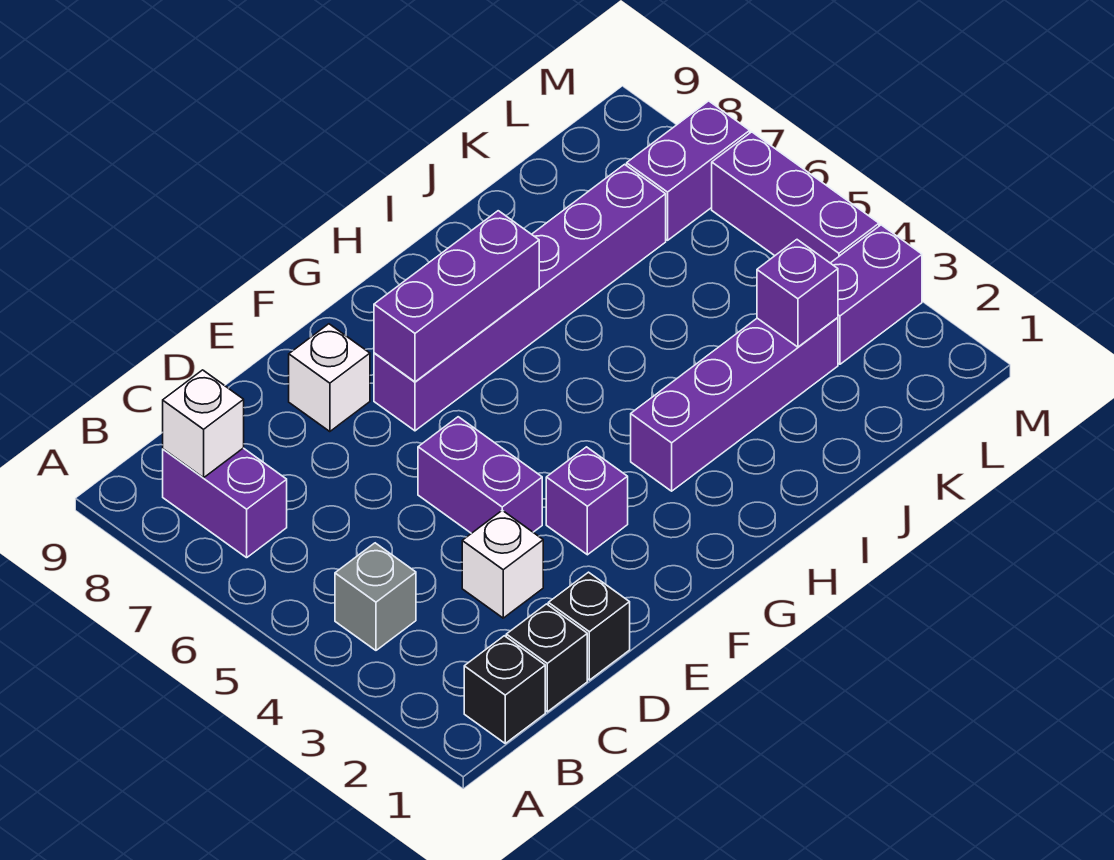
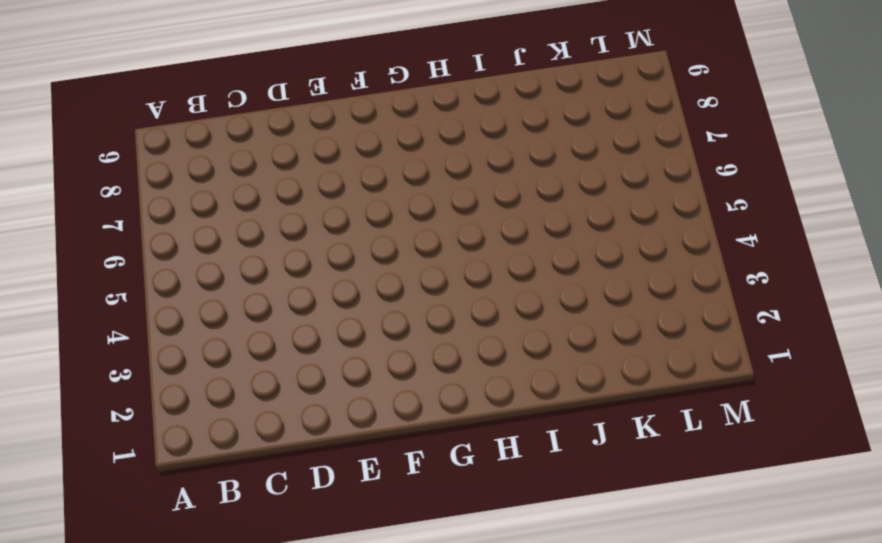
none -> black brick B1 level 1
none -> grey brick B4 level 1
none -> purple brick B7:B8 level 1

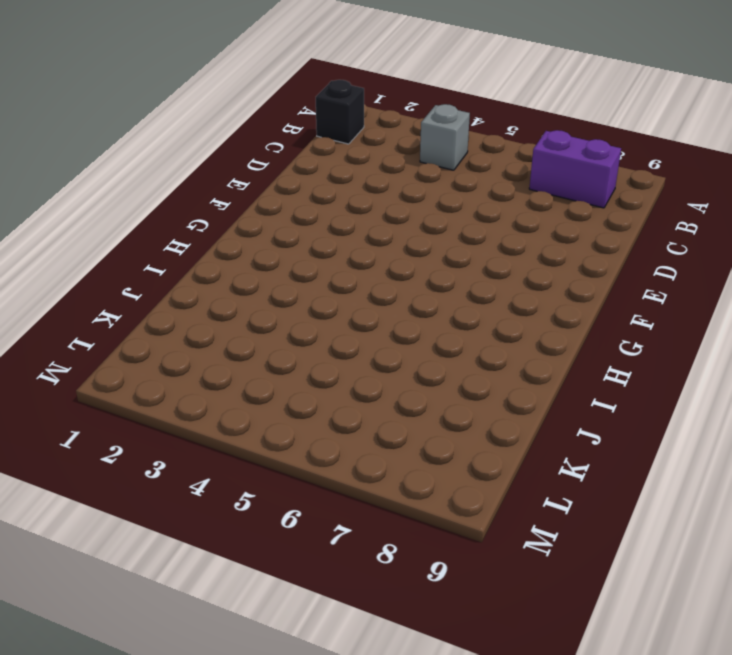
none -> black brick C1 level 1
none -> black brick D1 level 1
none -> white brick D3 level 1

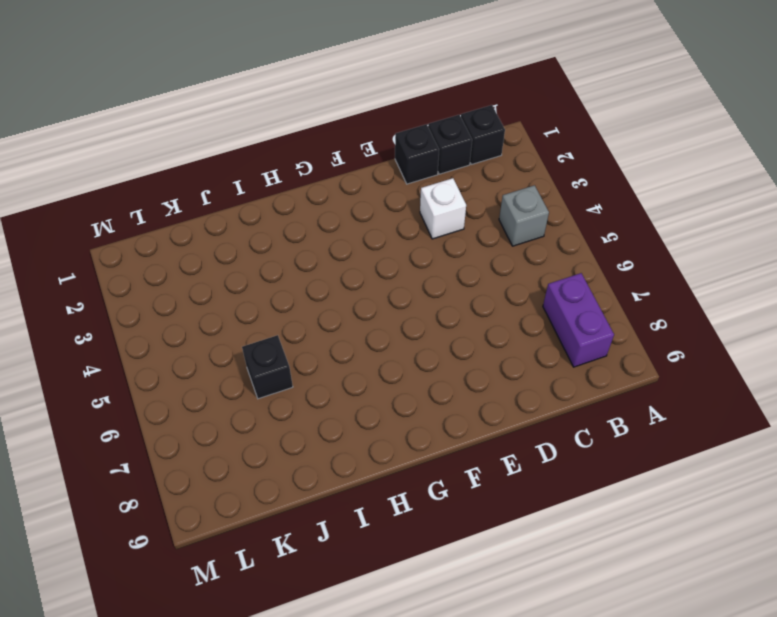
black brick J6 level 1 -> none
none -> purple brick E4:E5 level 1
none -> white brick E8 level 1
none -> purple brick F3 level 1

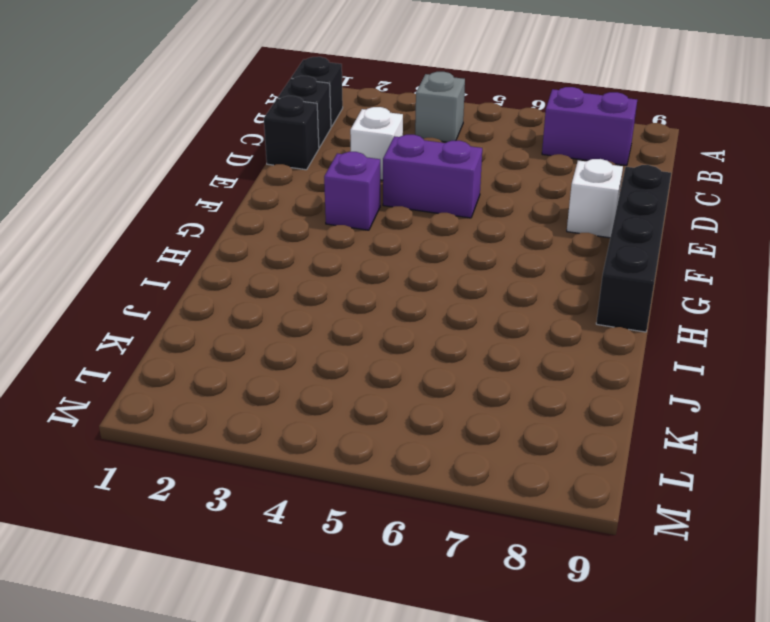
black brick E9:H9 level 1 -> none
none -> purple brick F7:K7 level 1
none -> purple brick H3:K3 level 1
none -> purple brick L3:M3 level 1

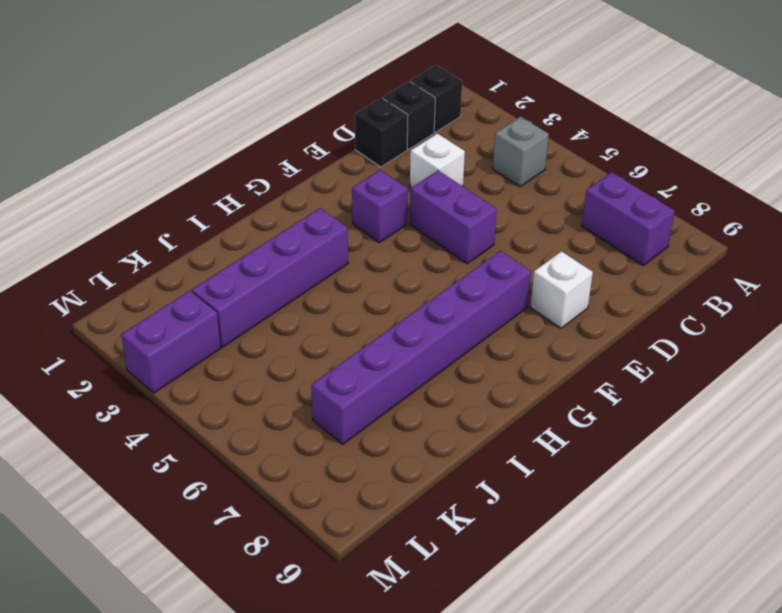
none -> purple brick L7:M7 level 1
none -> purple brick M4:M6 level 1
none -> white brick B8 level 2

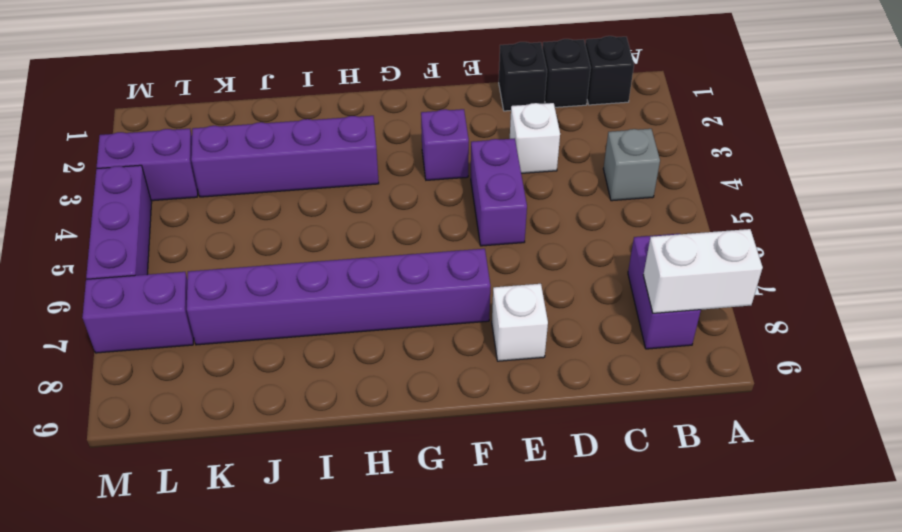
white brick A8:B8 level 2 -> white brick B8 level 2
none -> purple brick F7:H7 level 2
none -> purple brick K3 level 2

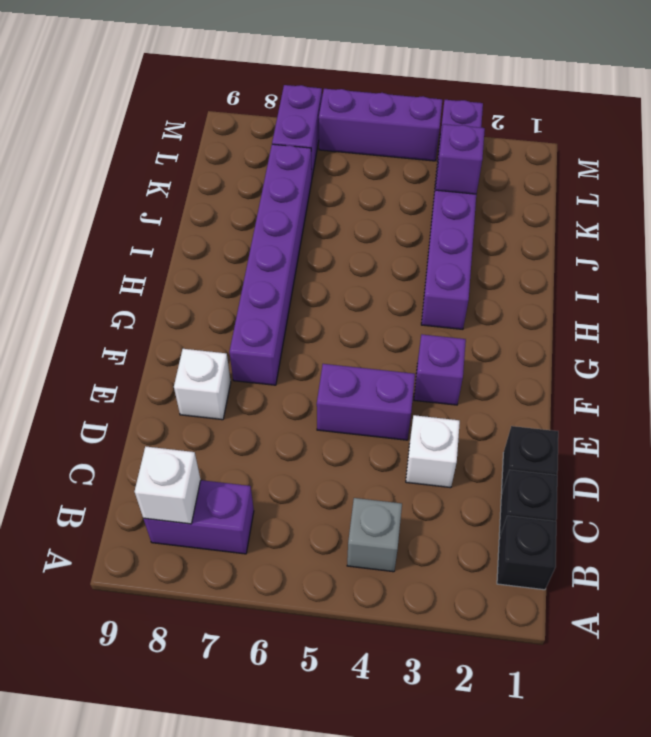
none -> purple brick F7:H7 level 2

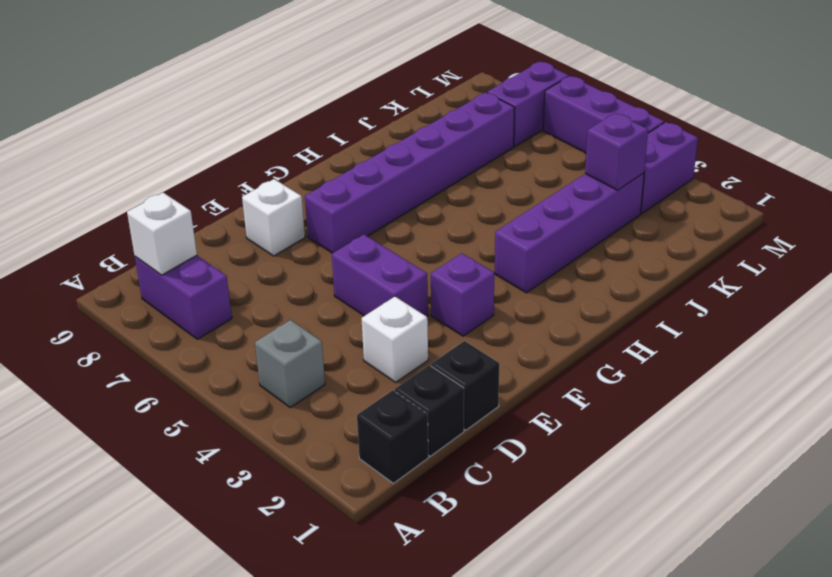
none -> purple brick F7:H7 level 2

